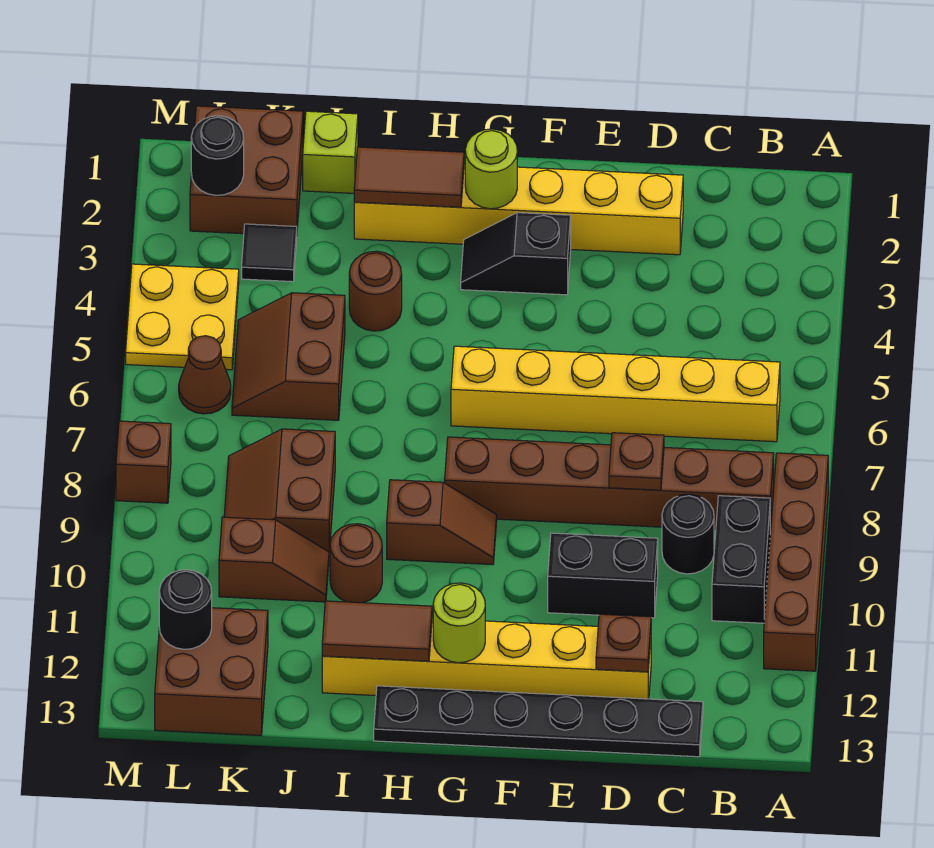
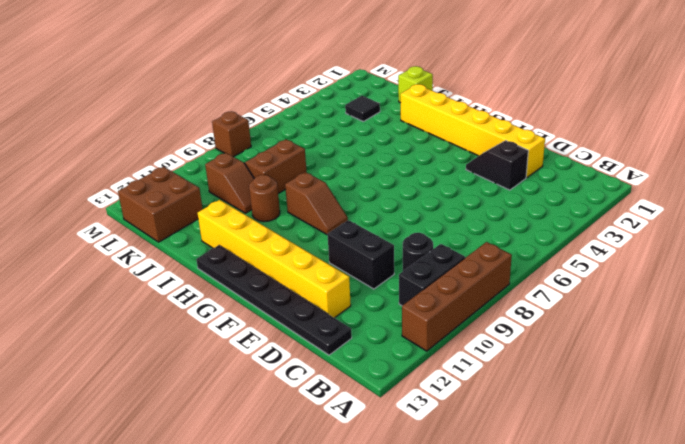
black slope D3:E3 level 1 top D -> black slope F3:G3 level 1 top F
none -> yellow brick B6:G6 level 1
none -> brown brick B8:G8 level 1
none -> brown round brick I4 level 1
none -> brown slope J5:K6 level 1 top J

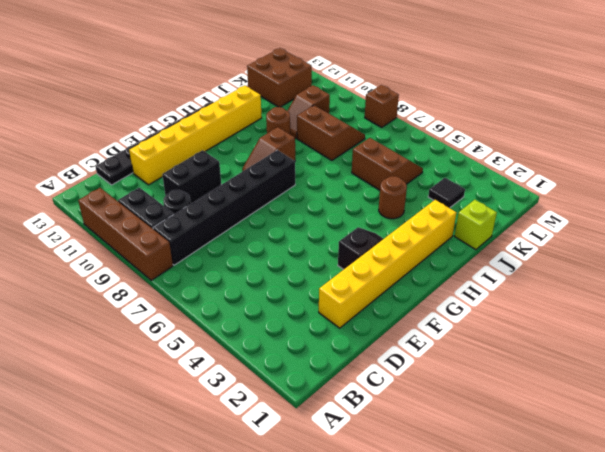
black brick B8:G8 level 1 -> brown brick B8:G8 level 1
none -> yellow brick B6:G6 level 1
none -> brown brick K1:L2 level 1
none -> yellow plate L4:M5 level 1
none -> brown cone L6 level 1

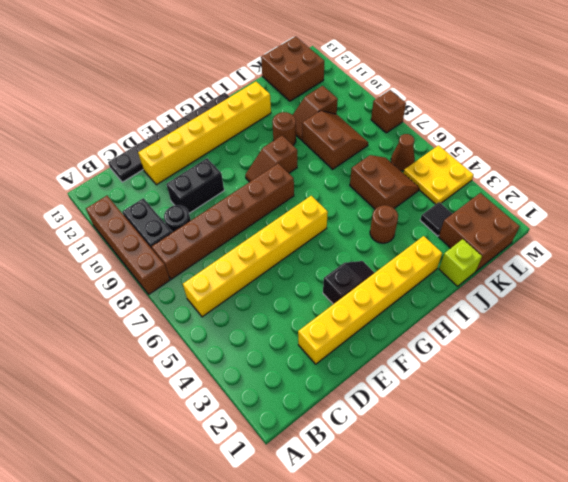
none -> brown plate D8 level 2
none -> brown plate D12 level 2
none -> lime round brick G2 level 2
none -> lime round brick G12 level 2

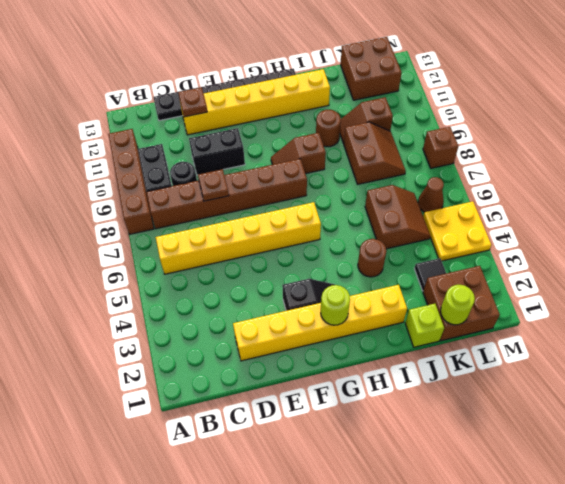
lime round brick K1 level 2 -> lime round brick G12 level 2
none -> brown tile H2:I2 level 2
none -> brown tile H12:I12 level 2
none -> black round brick L2 level 2
none -> black round brick L12 level 2

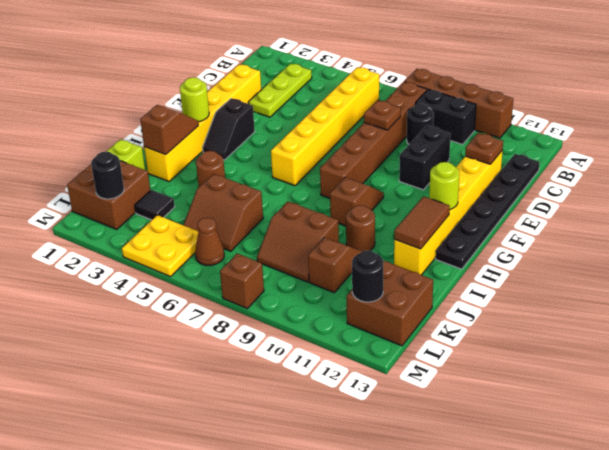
lime plate B3:D3 level 1 -> none
brown slope H2:I2 level 2 top I -> brown tile H2:I2 level 2

